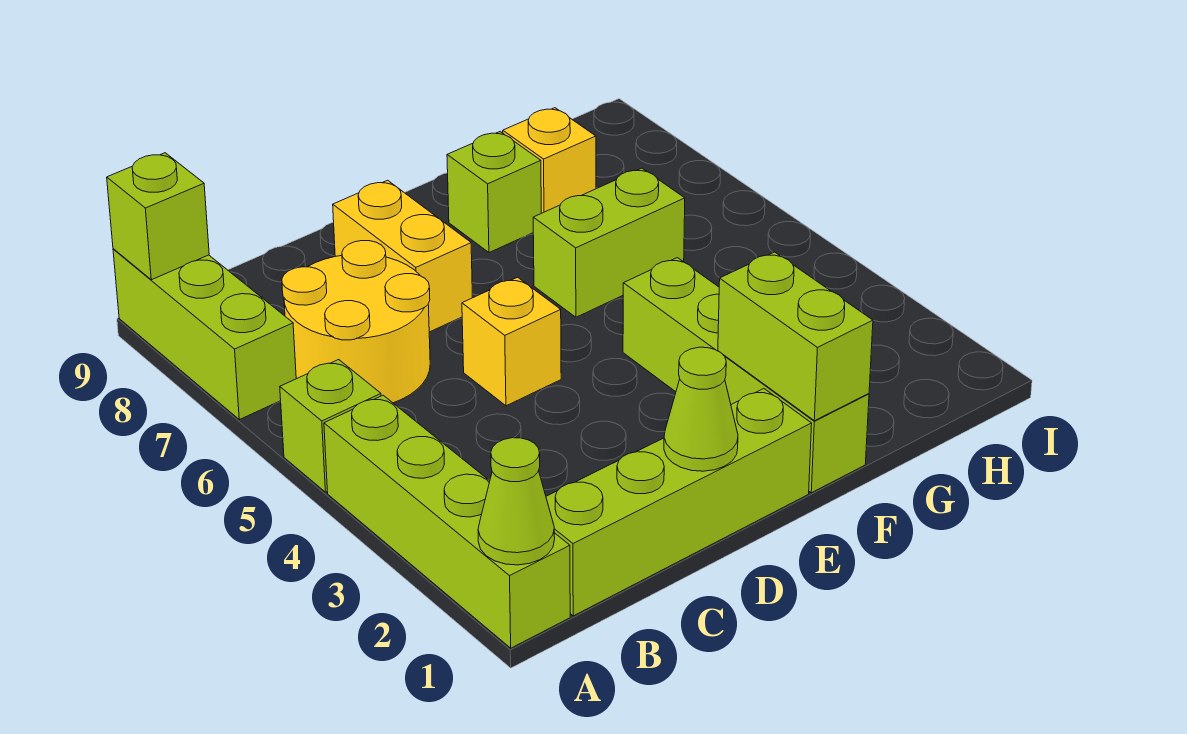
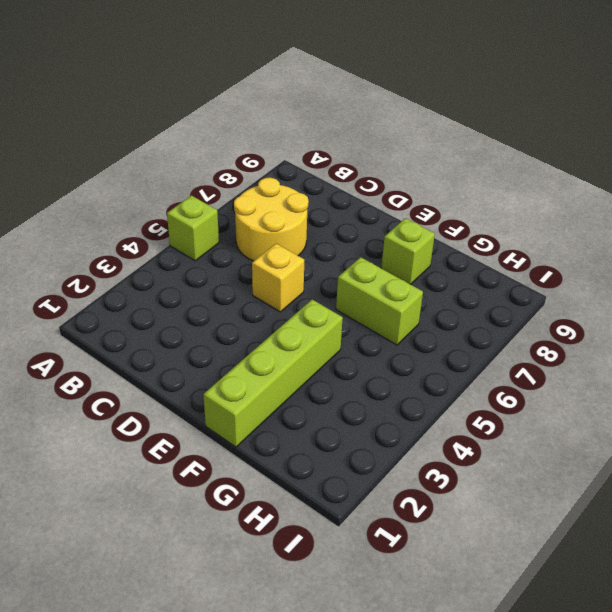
none -> lime brick A1:A4 level 1
none -> lime brick A7:A9 level 1
none -> lime brick B1:E1 level 1

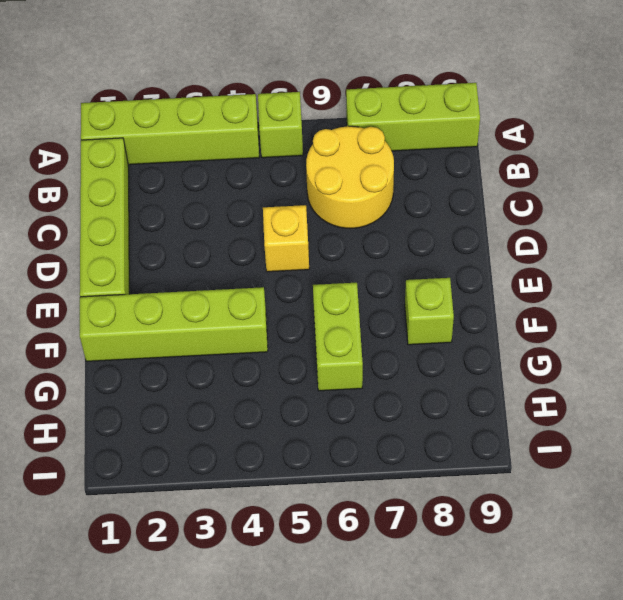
none -> yellow brick D7:D8 level 1
none -> yellow brick G8 level 1
none -> lime cone A1 level 2

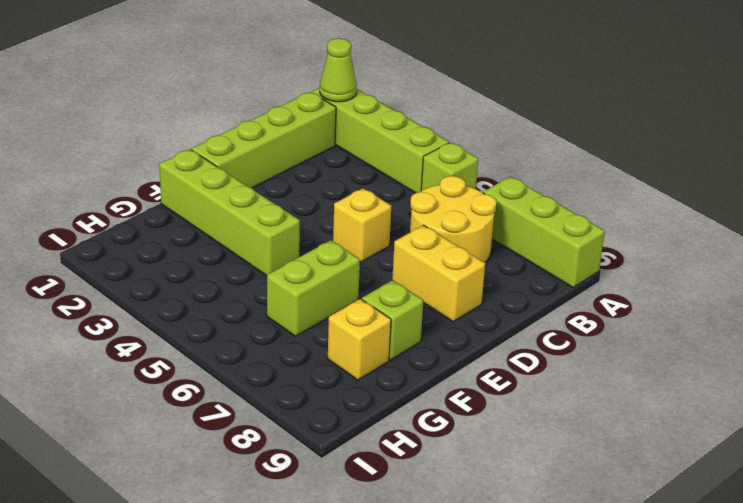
none -> lime brick A9 level 2
none -> lime cone D1 level 2
none -> lime brick F1:F2 level 2

